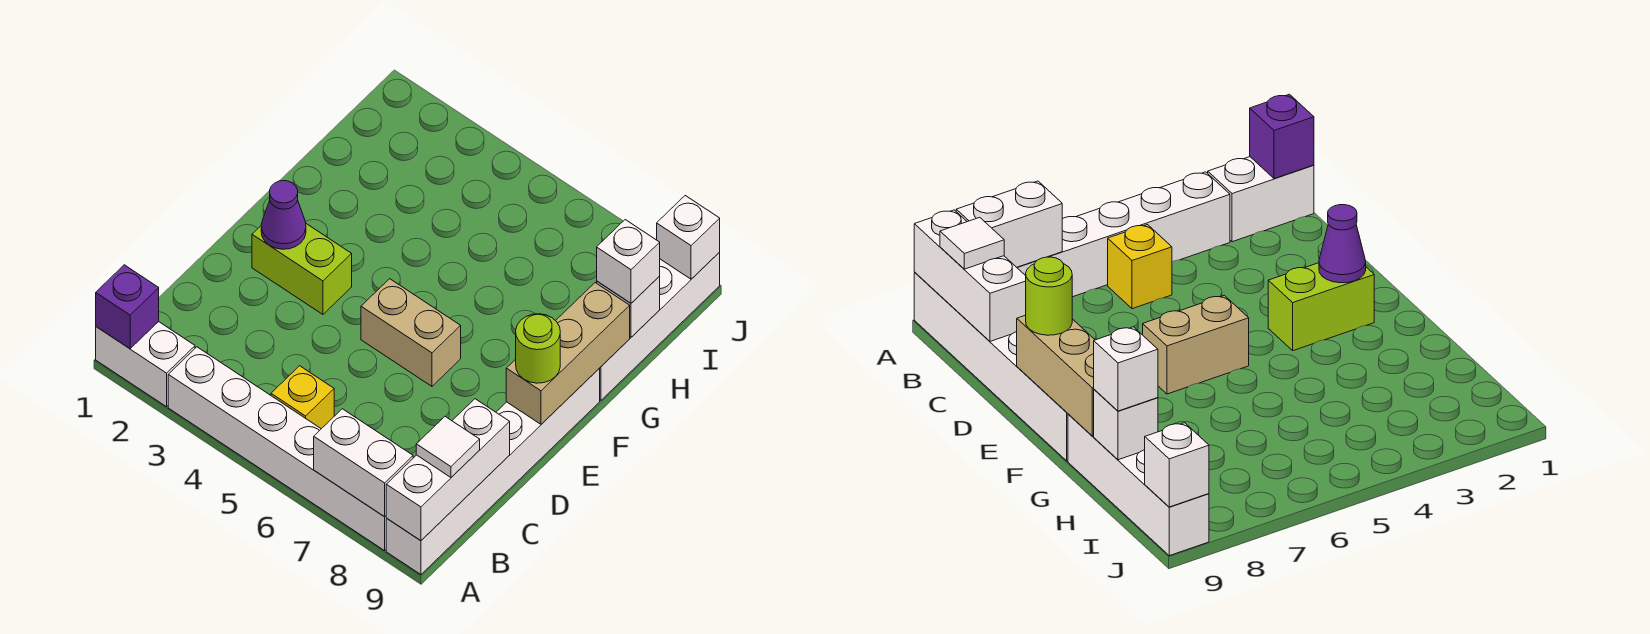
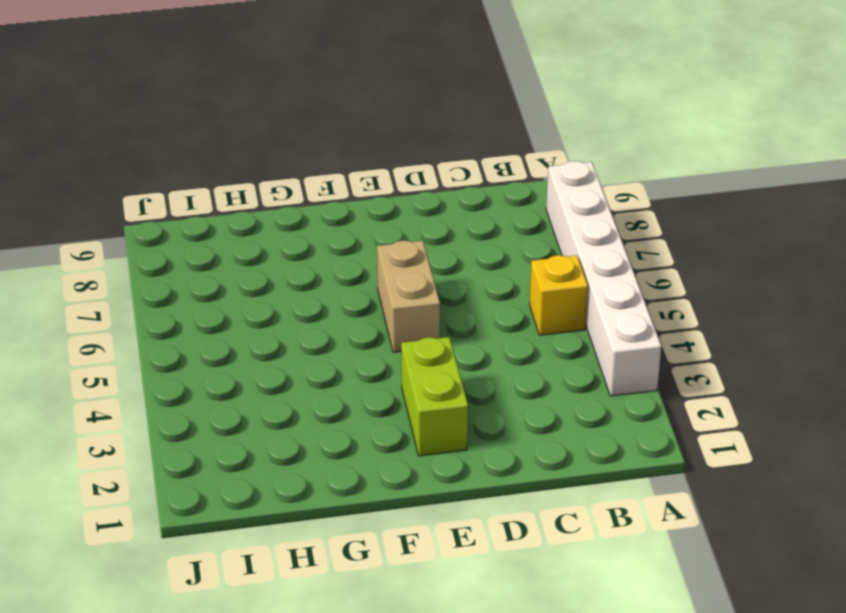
none -> white brick A1:A2 level 1
none -> white brick A9:F9 level 1
none -> white brick G9:J9 level 1

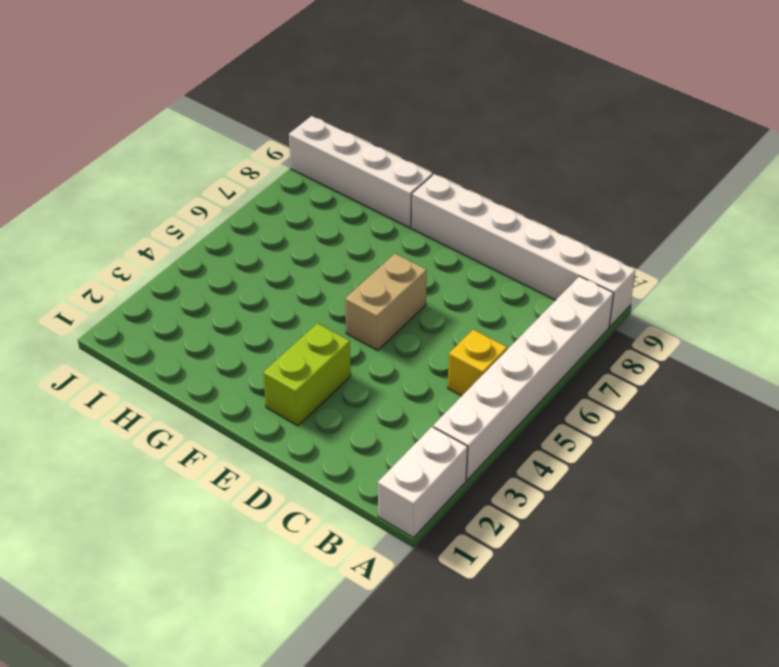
none -> purple brick A1 level 2
none -> white brick A7:A8 level 2
none -> white brick A9:C9 level 2

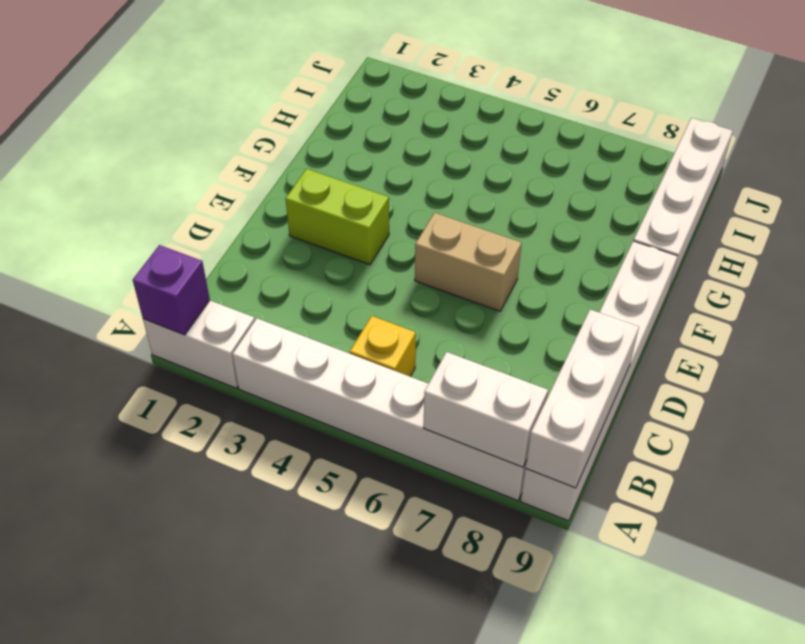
none -> purple cone E2 level 2
none -> tan brick E9:G9 level 2
none -> white brick H9 level 2

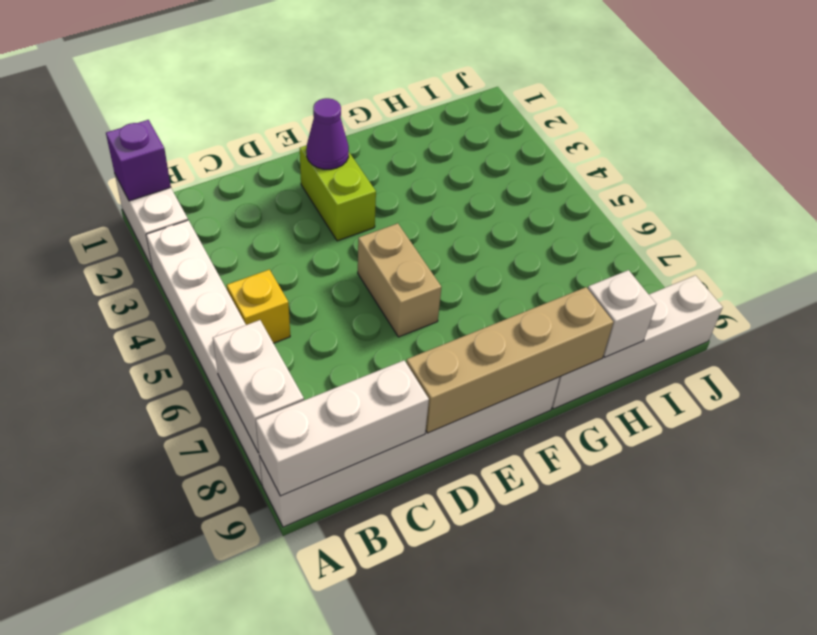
tan brick D9:G9 level 2 -> tan brick E9:G9 level 2
none -> white brick J9 level 2
none -> white tile B9 level 3
none -> lime round brick E9 level 3

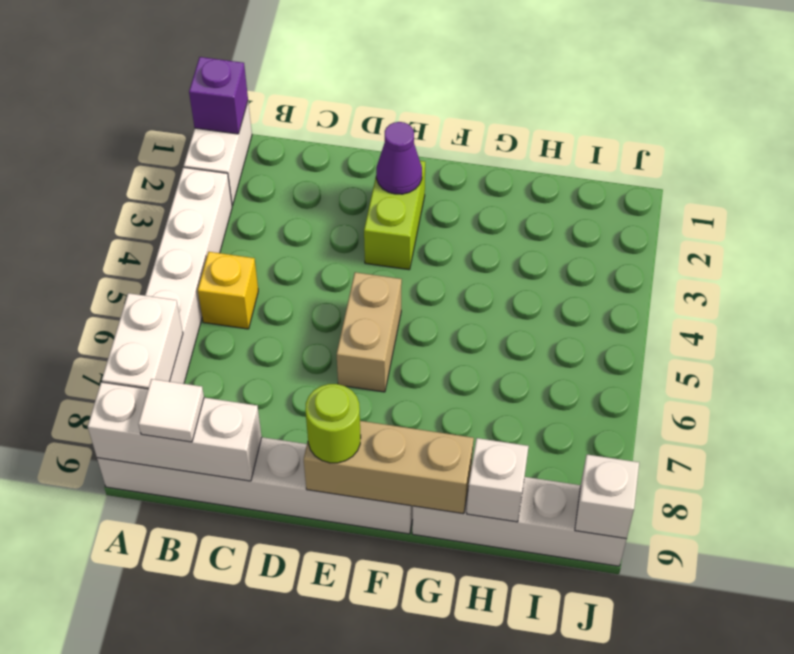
none -> white brick H9 level 3

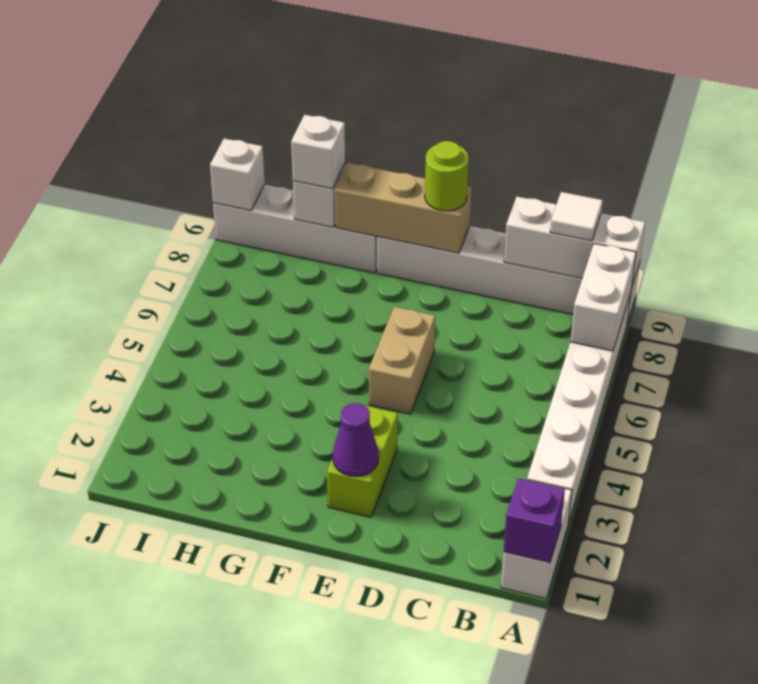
none -> yellow brick B5 level 1

